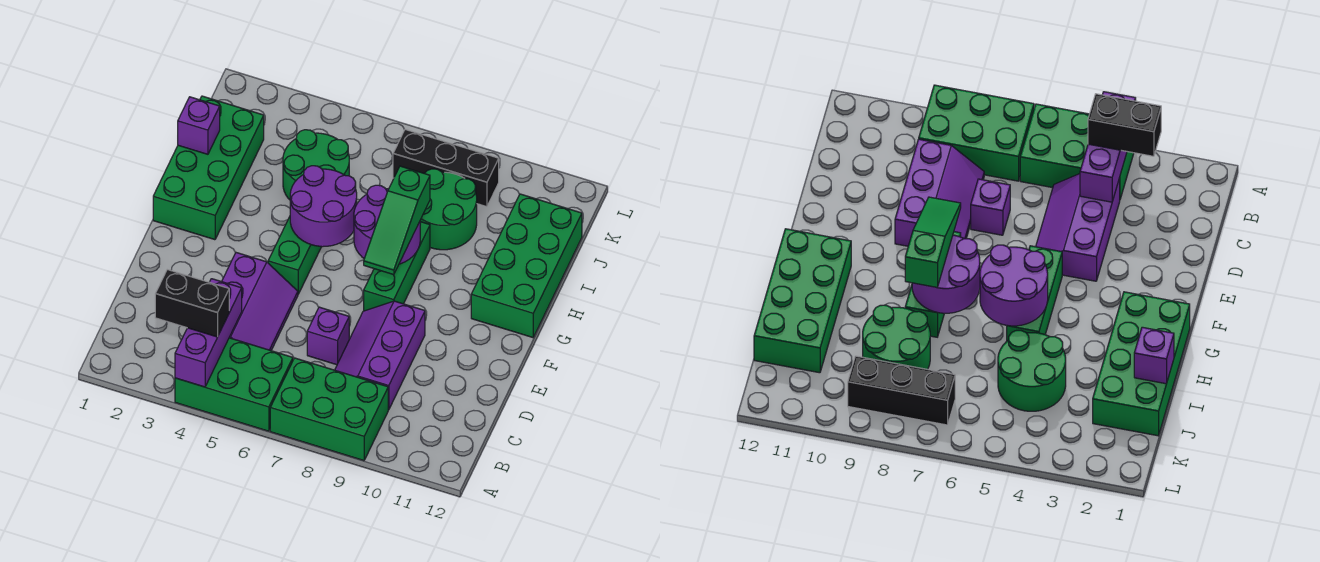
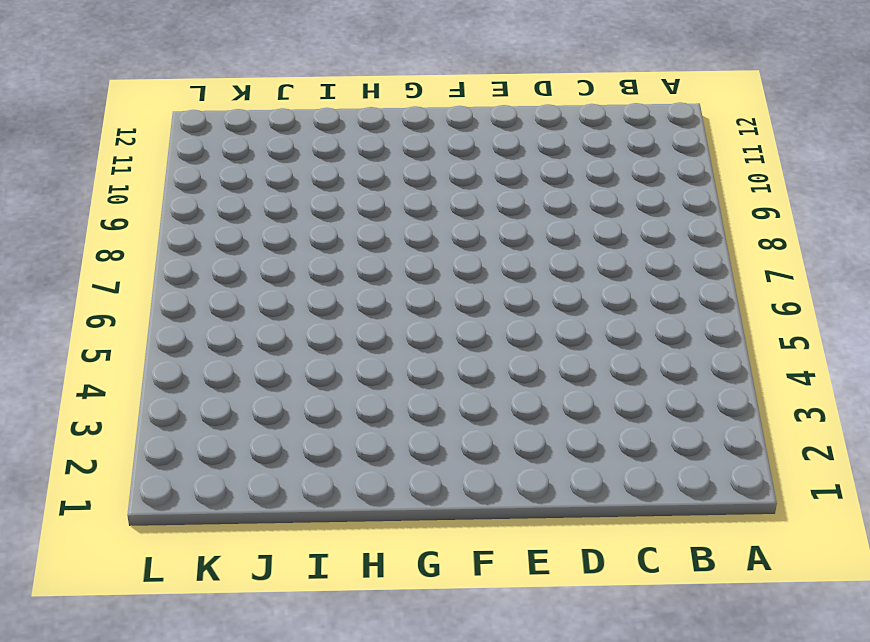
none -> green brick A4:B6 level 1
none -> green brick A7:B9 level 1
none -> purple slope C4:E5 level 1 top 4

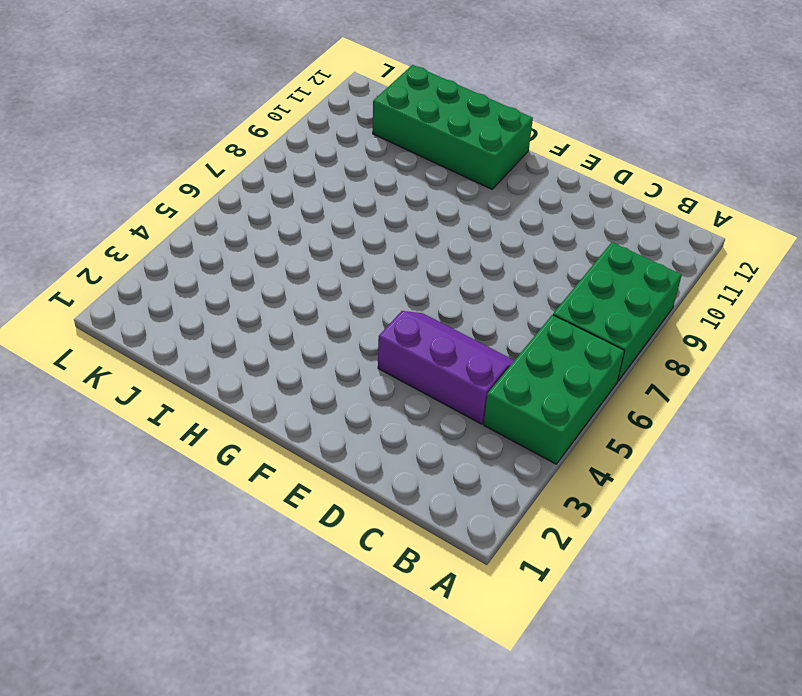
none -> purple slope C8:E9 level 1 top 9
none -> purple brick D7 level 1
none -> green brick F5:H5 level 1

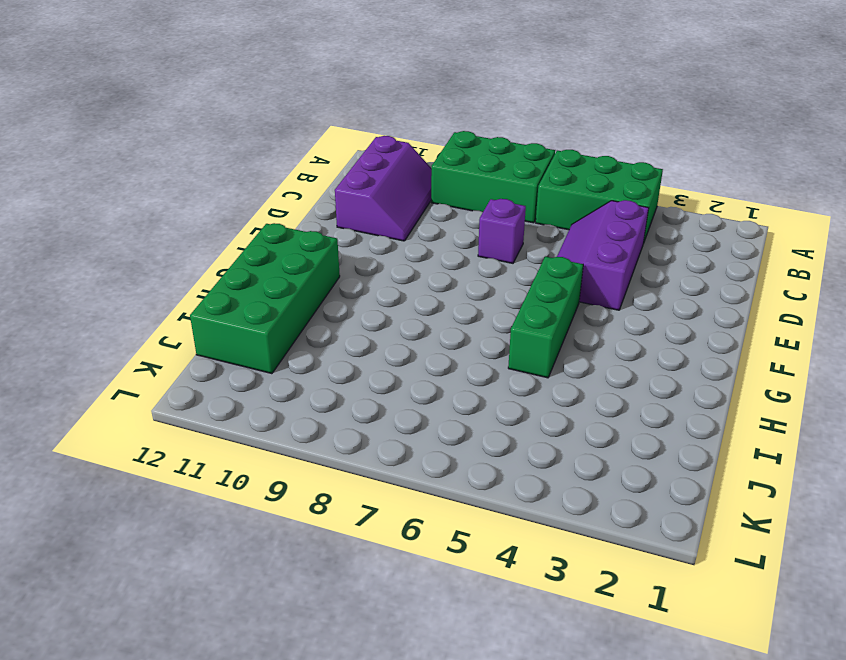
purple slope B10:D11 level 1 top 11 -> purple slope C8:E9 level 1 top 9
none -> green brick F8:H8 level 1
none -> green brick G1:J2 level 1
none -> green round brick I4:J5 level 1

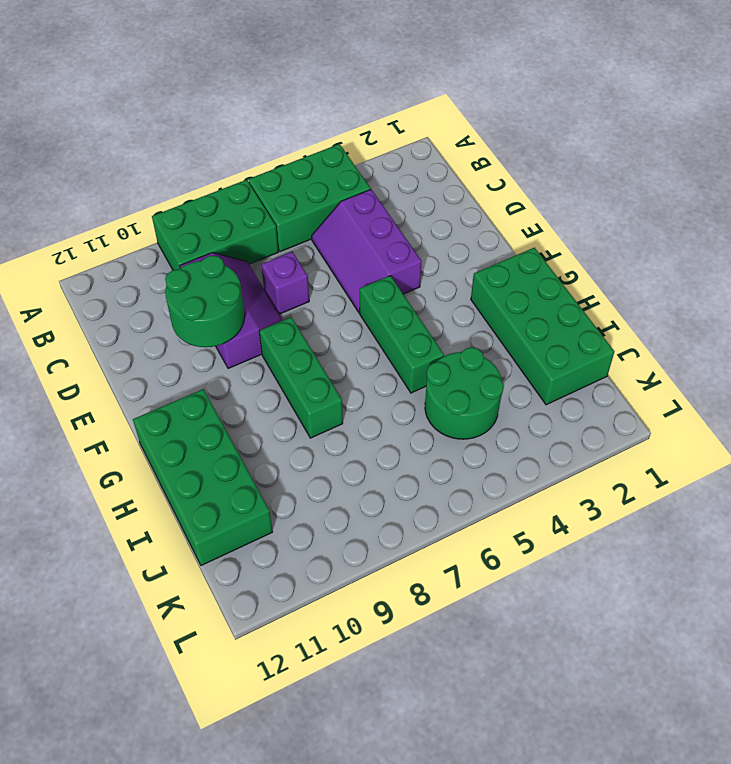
green round brick D9:E10 level 2 -> green round brick I8:J9 level 1
none -> black brick K7:K9 level 1
none -> purple brick A4:C4 level 2
none -> purple round brick G5:H6 level 2

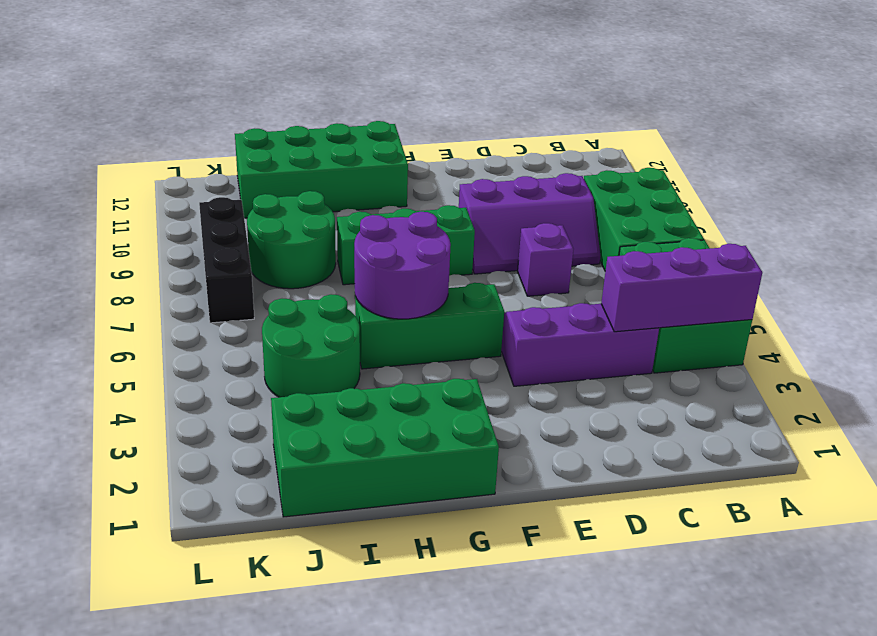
none -> purple round brick G7:H8 level 2
none -> purple brick I1 level 2
none -> black brick B3:B4 level 3

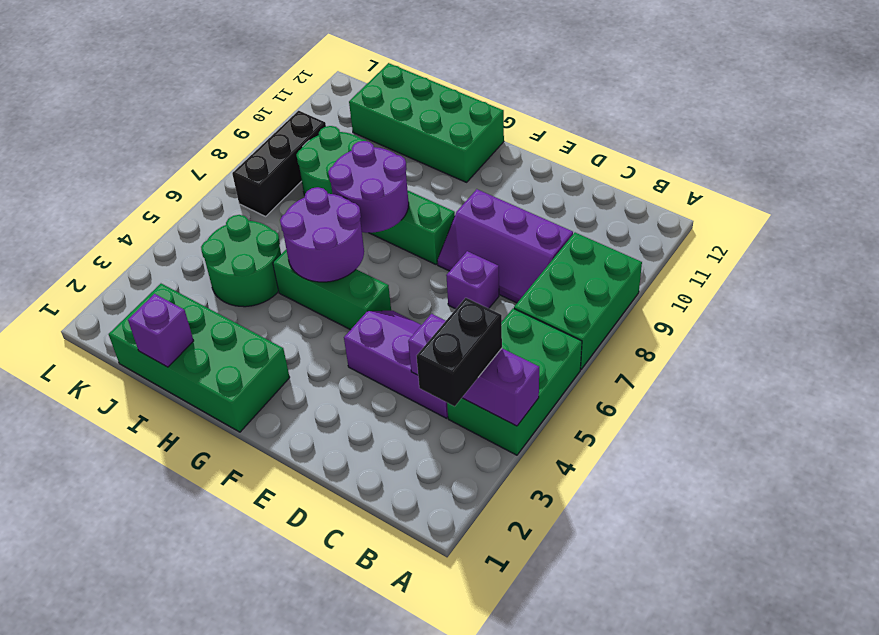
none -> green slope F8:H8 level 3 top H

